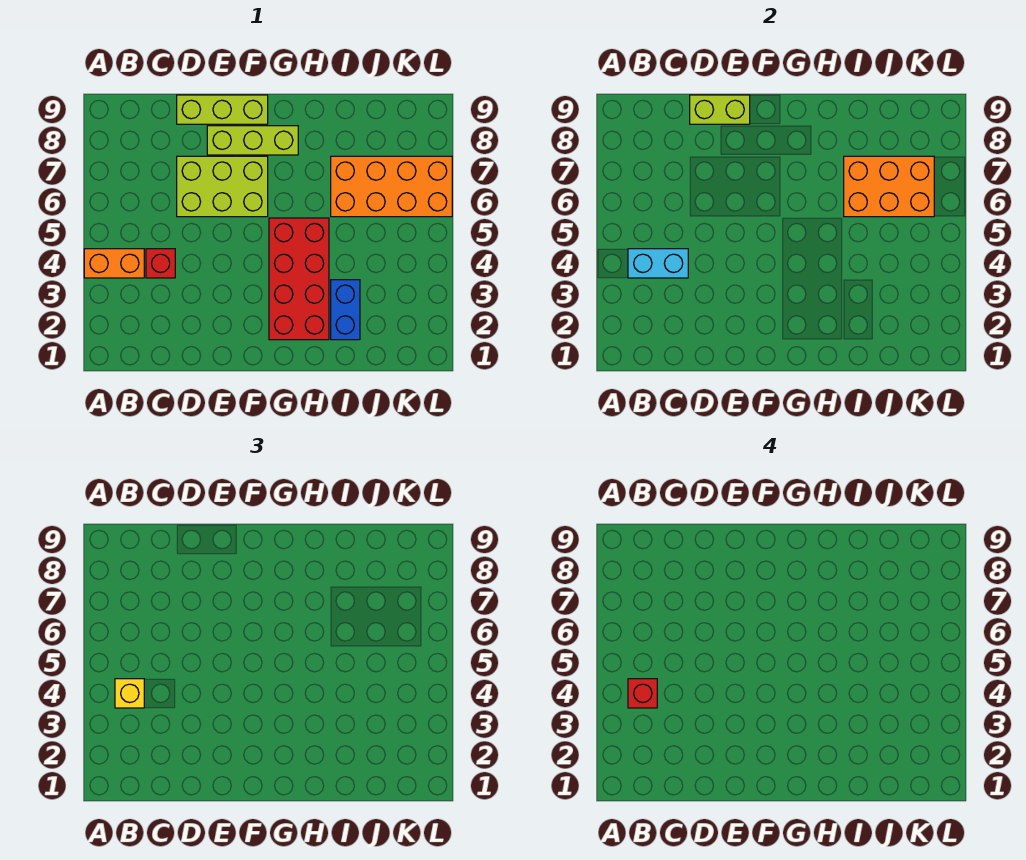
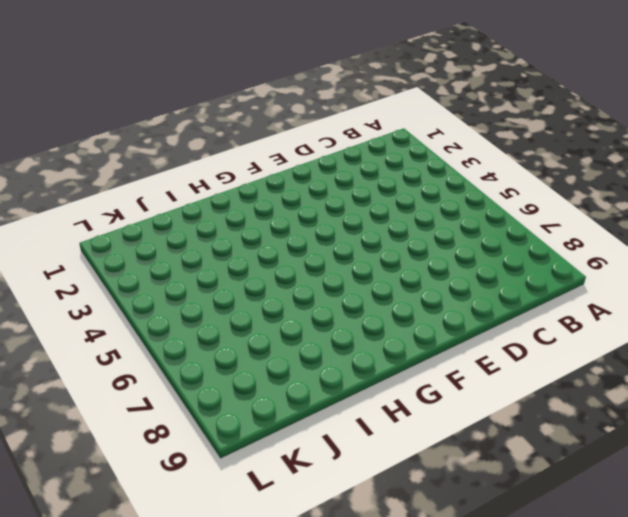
none -> orange brick A4:B4 level 1
none -> red brick C4 level 1
none -> lime brick D6:F7 level 1

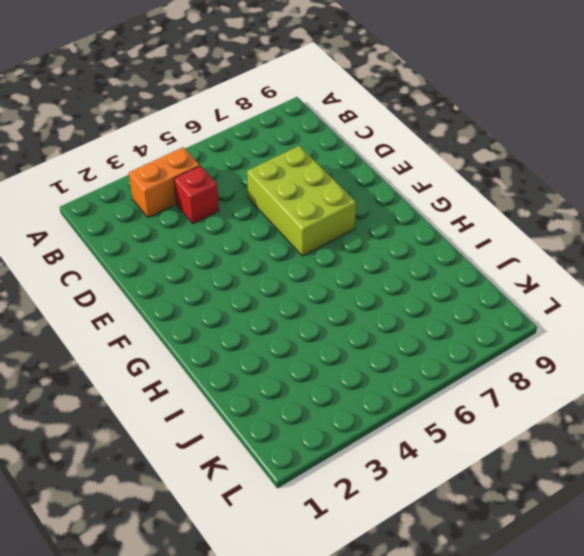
orange brick B3:B4 level 1 -> orange brick A4:B4 level 1
none -> lime brick D9:F9 level 1
none -> lime brick E8:G8 level 1
none -> red brick G2:H5 level 1

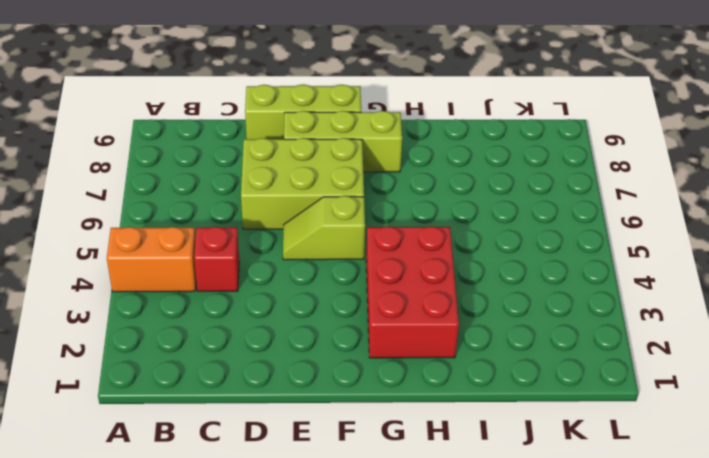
lime slope E5:F5 level 1 top F -> none
red brick G2:H4 level 1 -> red brick G2:H5 level 1
none -> blue brick I2:I3 level 1
none -> orange brick I6:L7 level 1
none -> cyan brick B4:C4 level 2

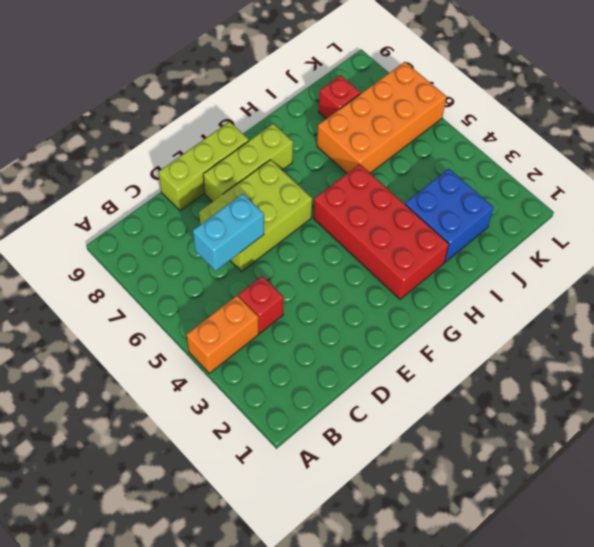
cyan brick C6:D6 level 2 -> cyan brick B4:C4 level 2
blue brick I2:J3 level 1 -> blue brick I2:I3 level 1
red brick J8 level 1 -> red brick B4 level 4
none -> lime brick D9:E9 level 2
none -> orange brick I6:K7 level 2
none -> yellow brick B4 level 3

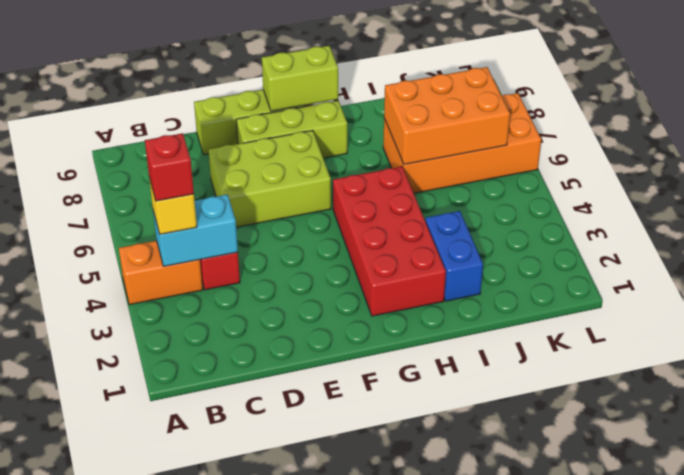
lime brick F9:G9 level 2 -> lime brick D9:E9 level 2

